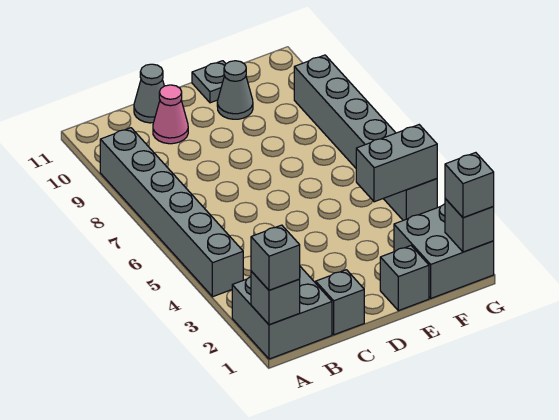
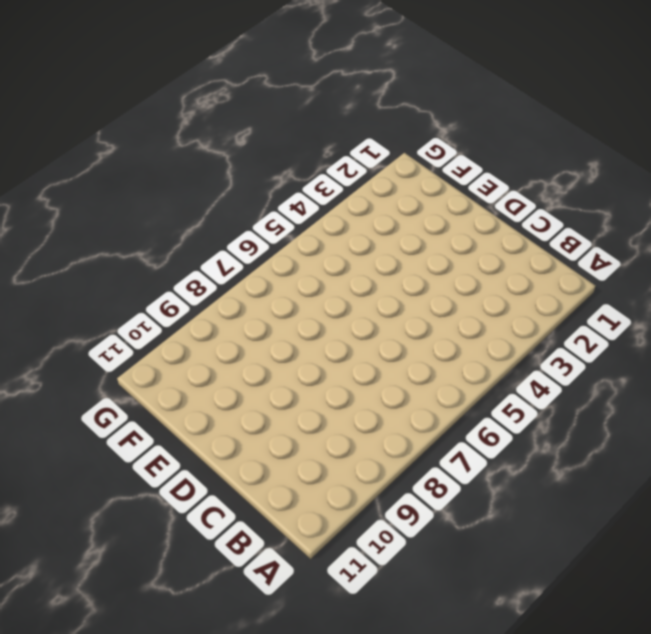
none -> grey brick A1:B2 level 1
none -> grey brick A4:A9 level 1
none -> grey brick C1 level 1

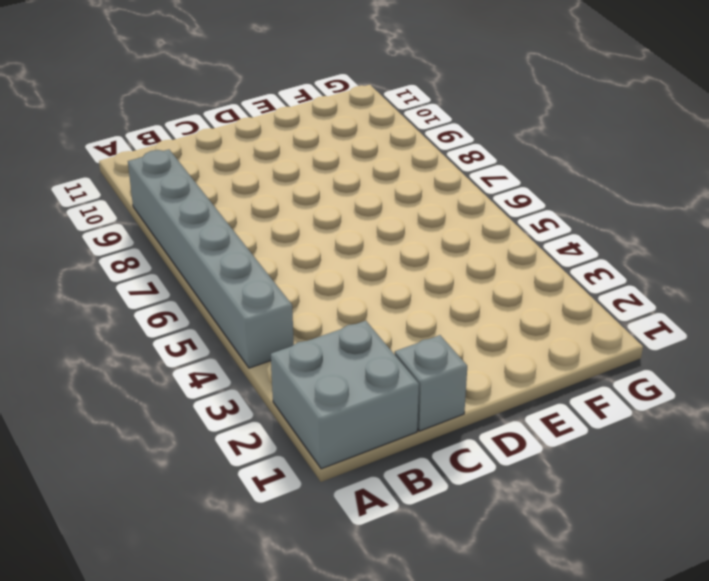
none -> pink cone C10 level 1
none -> grey cone C11 level 1
none -> grey brick E1 level 1

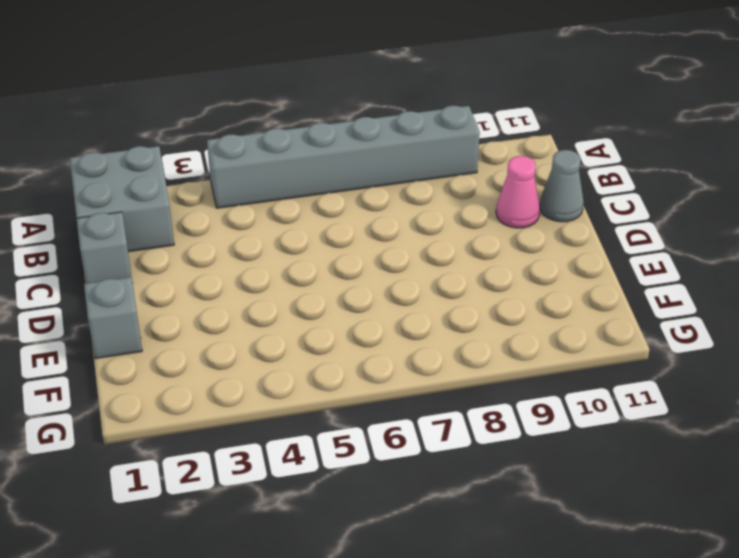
none -> grey cone E10 level 1
none -> grey plate E11 level 1
none -> grey brick F1:G2 level 1

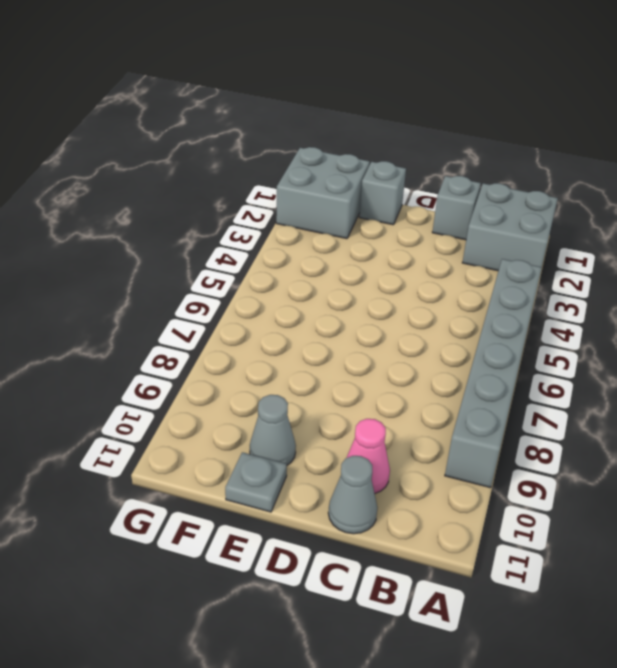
none -> grey brick G4:G9 level 1
none -> grey brick A1 level 2
none -> grey brick F4:G4 level 2

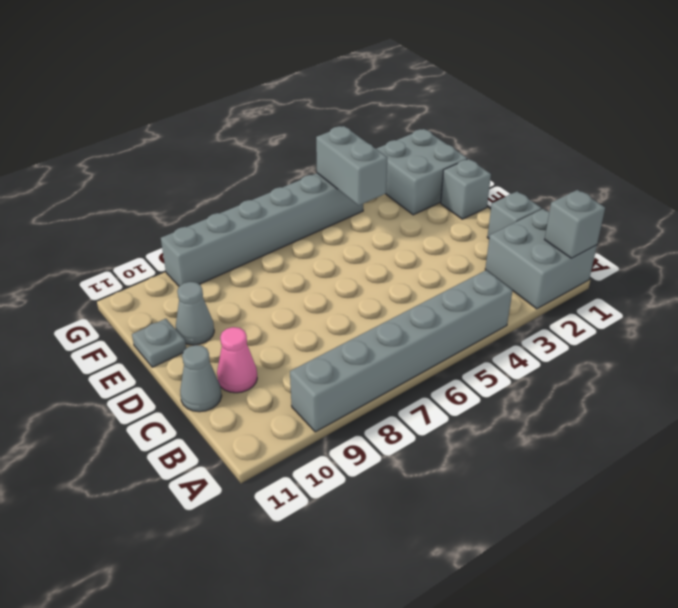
none -> grey brick G1 level 2
none -> grey brick A1 level 3
none -> grey brick G1 level 3

